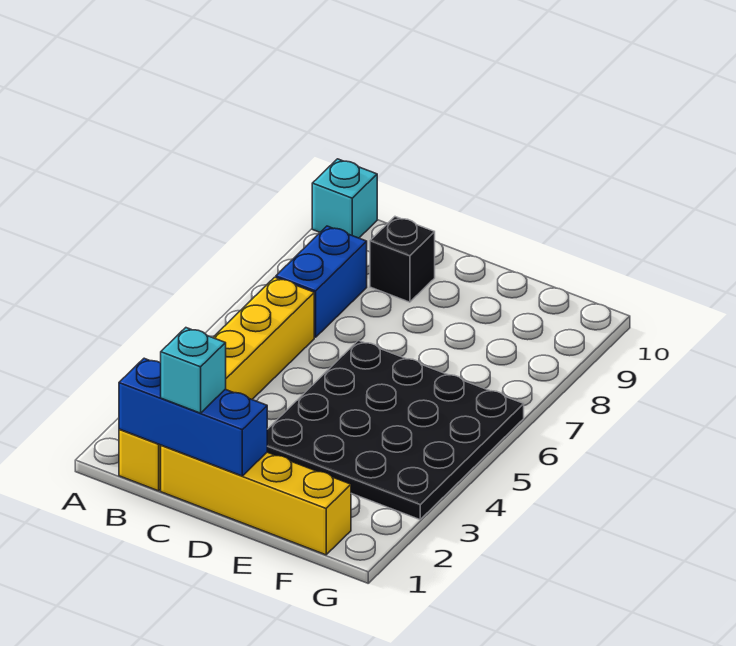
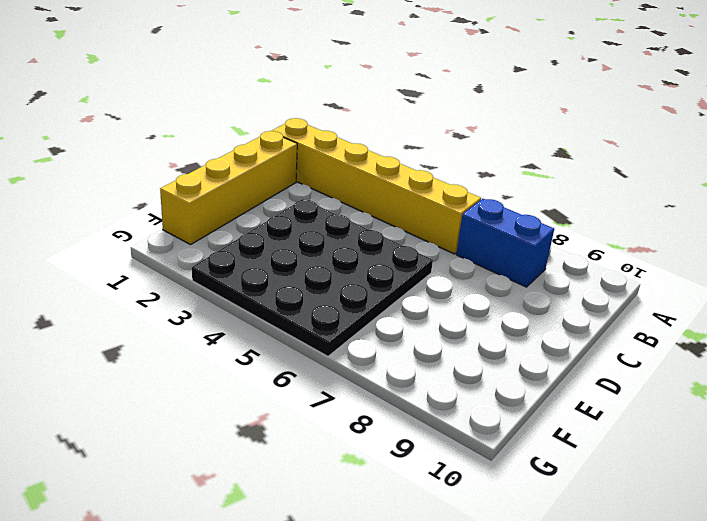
none -> cyan brick A10 level 1
none -> black brick C9 level 1

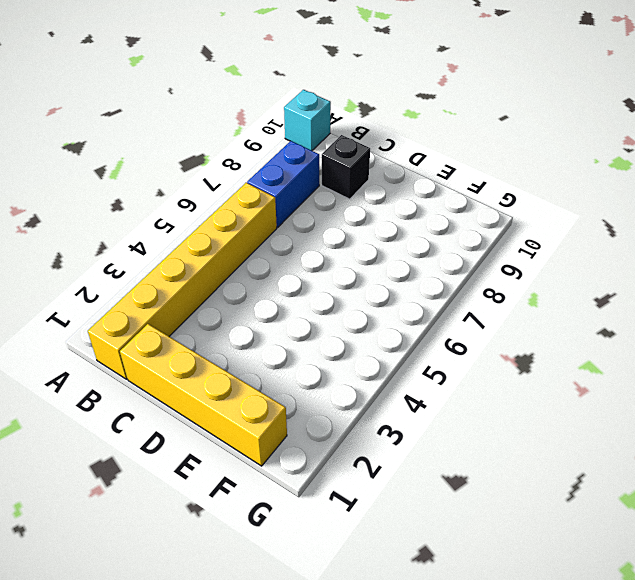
none -> black plate D3:G6 level 1
none -> blue brick B1:D1 level 2

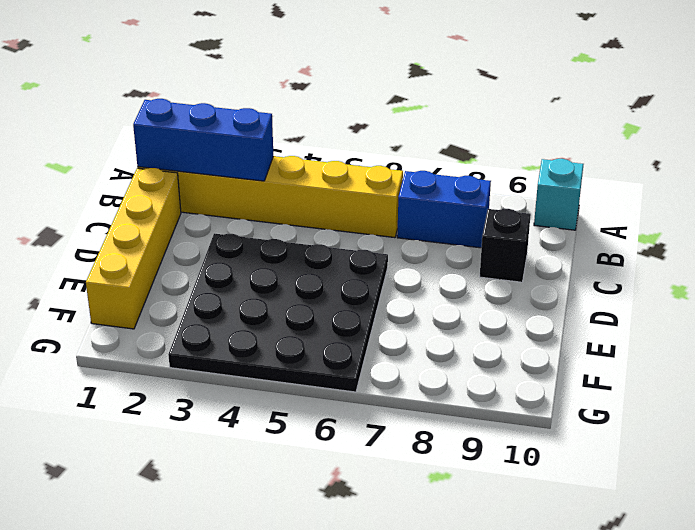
blue brick B1:B3 level 2 -> blue brick B1:D1 level 2
none -> cyan brick C1 level 3

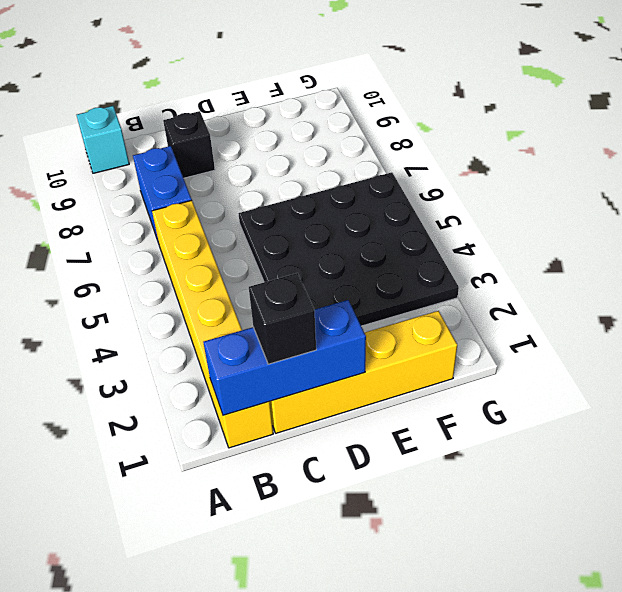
black brick C1 level 3 -> cyan brick C1 level 3

